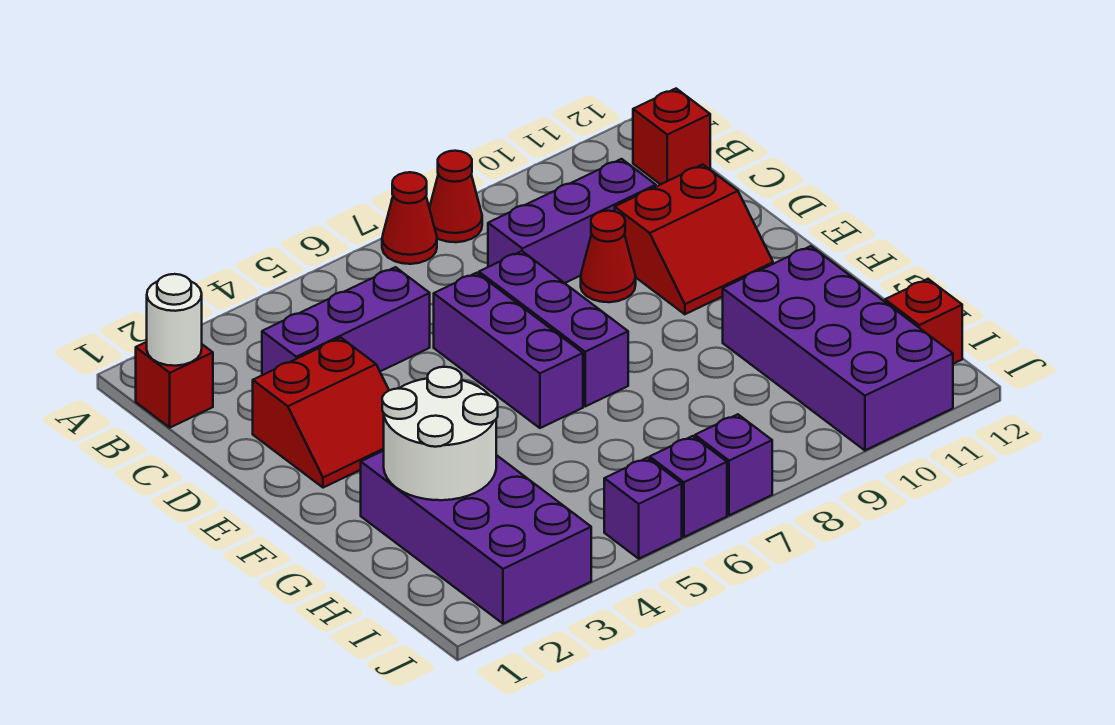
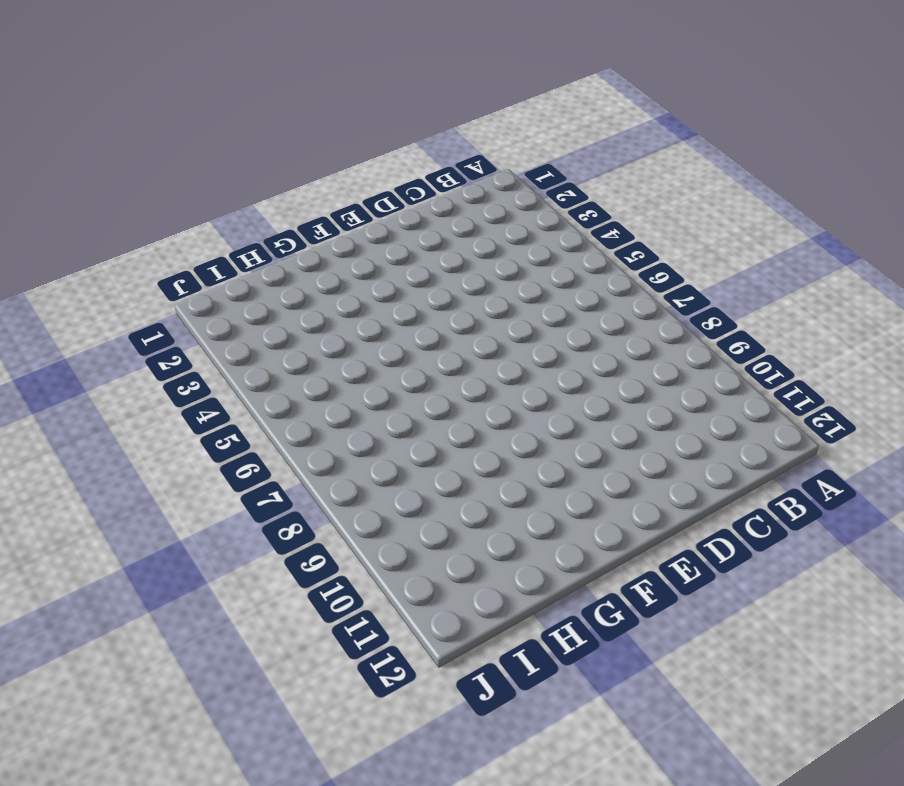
none -> red cone A7 level 1
none -> red cone A8 level 1
none -> red brick B1 level 1

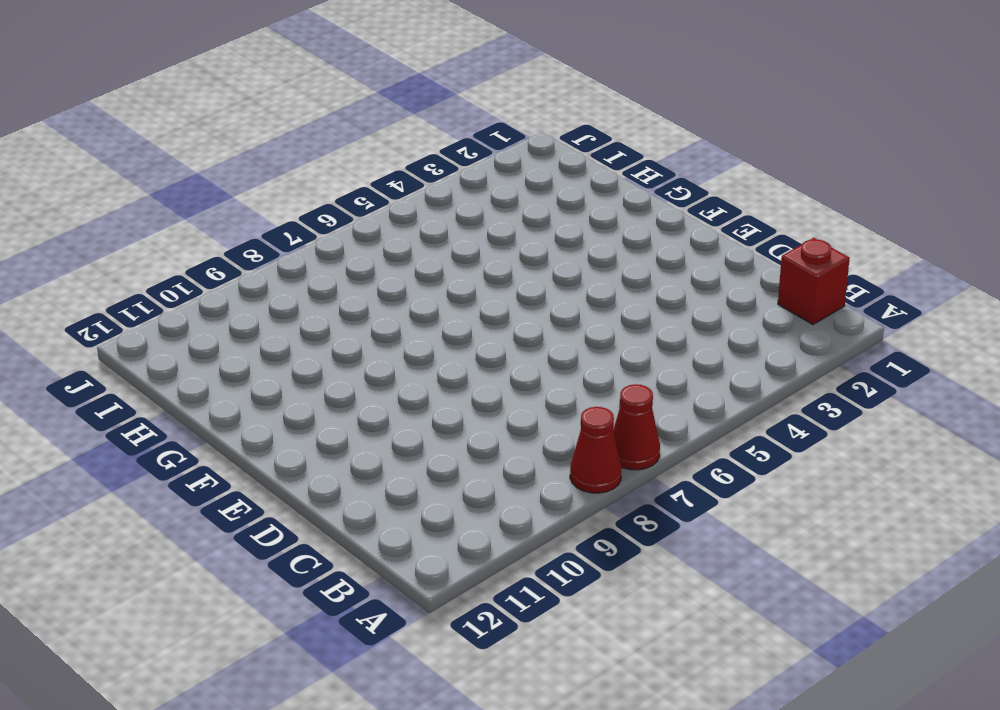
none -> red brick B12 level 1
none -> purple brick C3:C5 level 1
none -> purple brick C8:C10 level 1

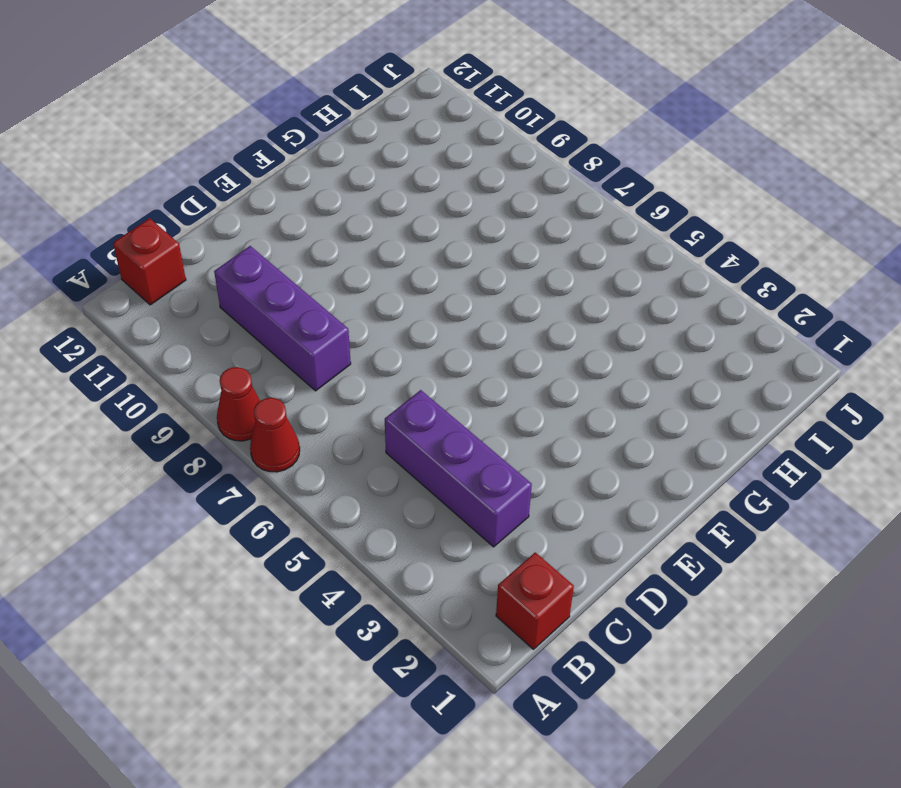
none -> red slope D2:E3 level 1 top D
none -> purple brick D6:F6 level 1
none -> purple brick D7:F7 level 1

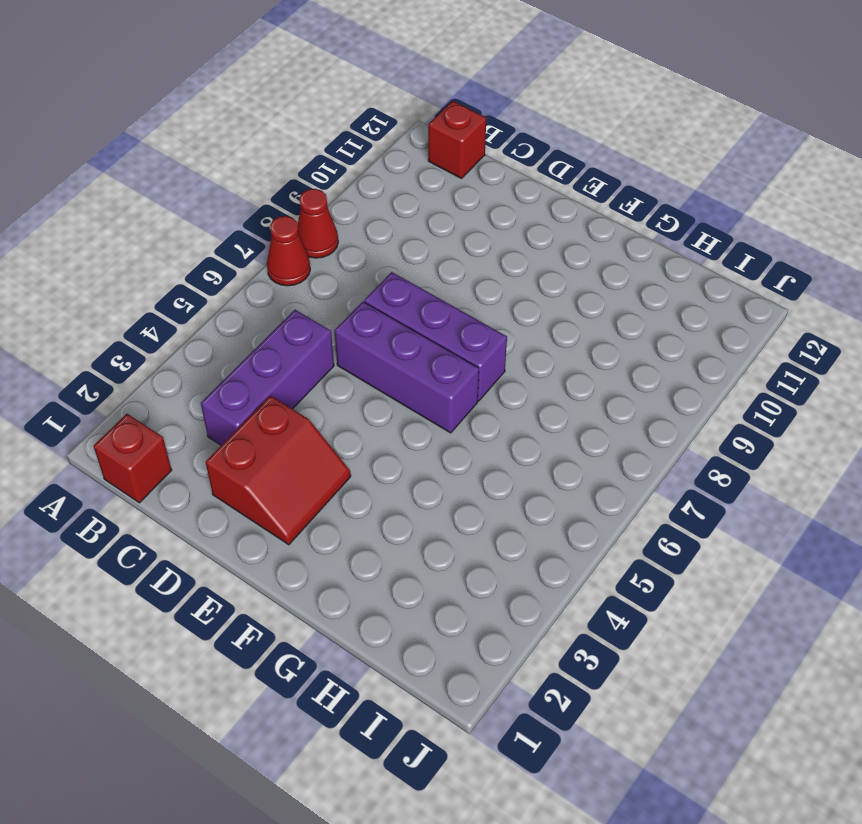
none -> purple brick C8:C10 level 1
none -> red cone D9 level 1
none -> red slope D10:E11 level 1 top D

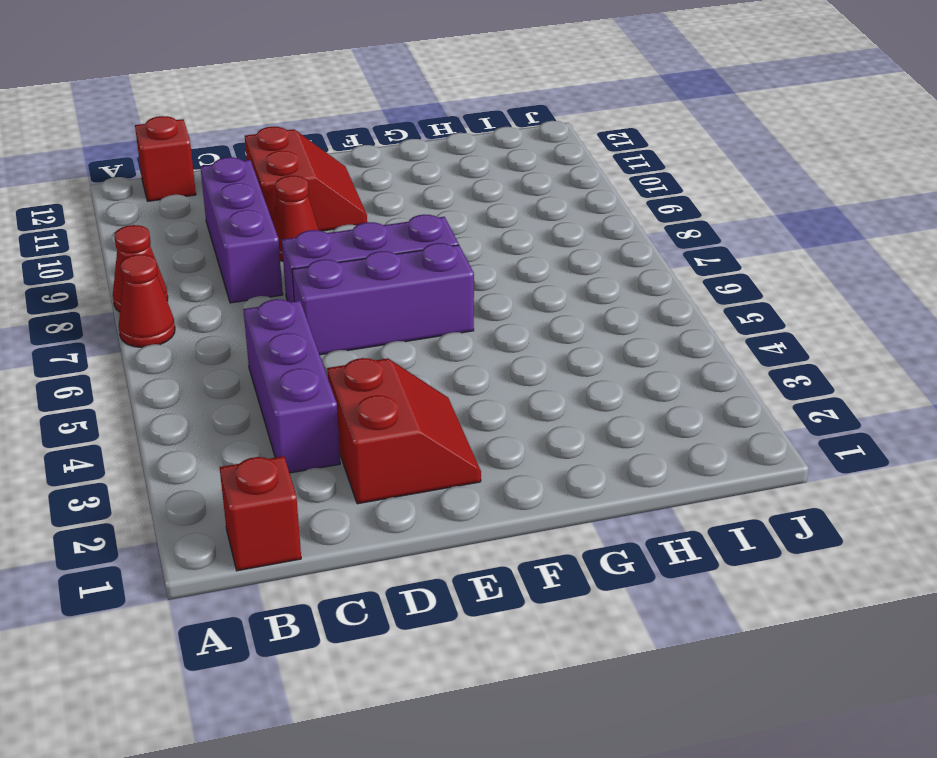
none -> purple brick G2:J3 level 1
none -> purple brick G10:J11 level 1
none -> red brick I12 level 1

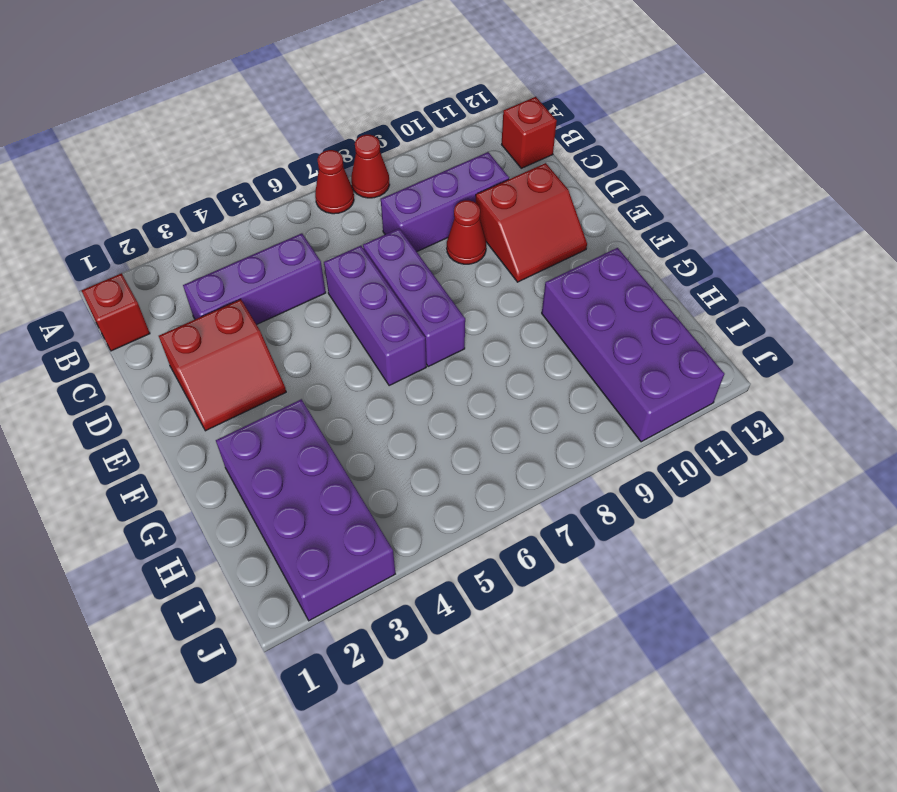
none -> red brick I12 level 1
none -> purple brick J5 level 1
none -> purple brick J6 level 1

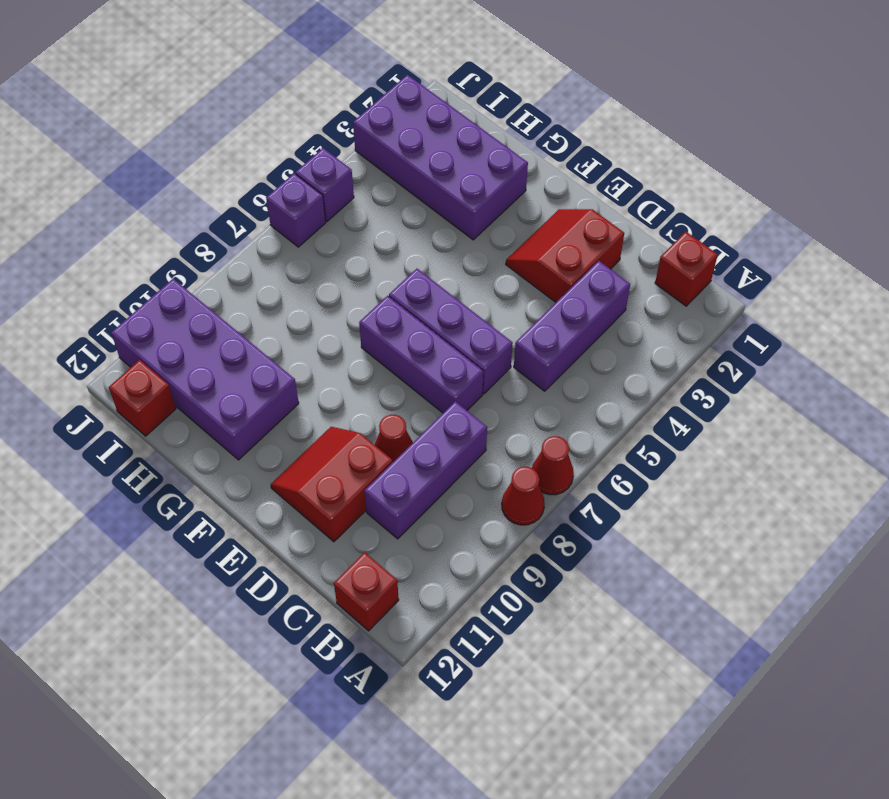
none -> purple brick J7 level 1
none -> white round brick B1 level 2
none -> white round brick G2:H3 level 2

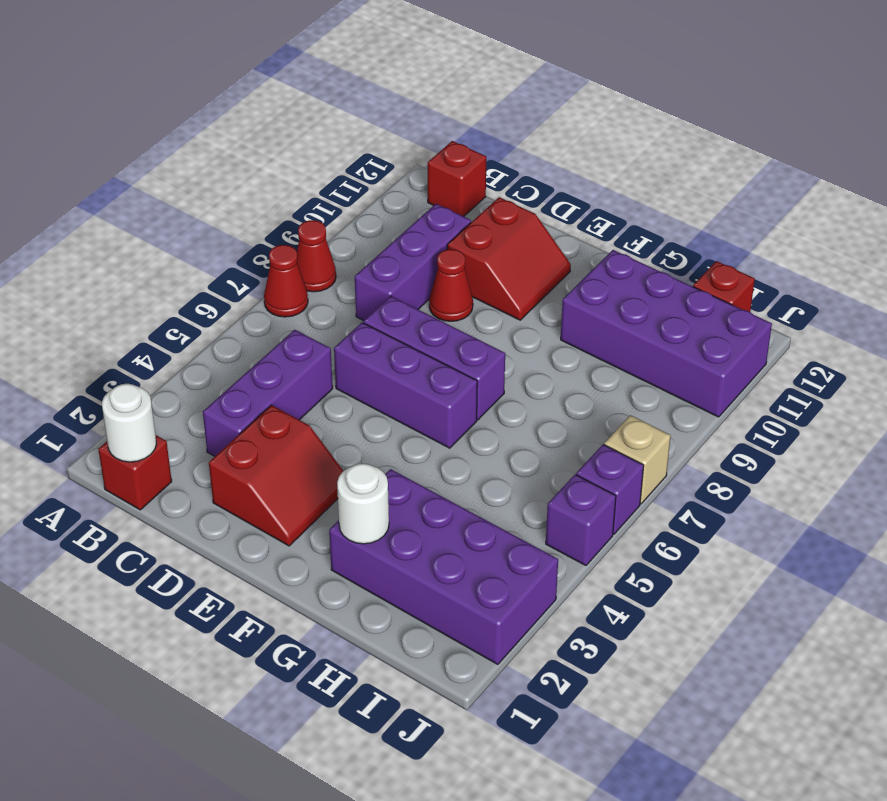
white round brick G2 level 2 -> white round brick G2:H3 level 2
tan brick J7 level 1 -> purple brick J7 level 1

